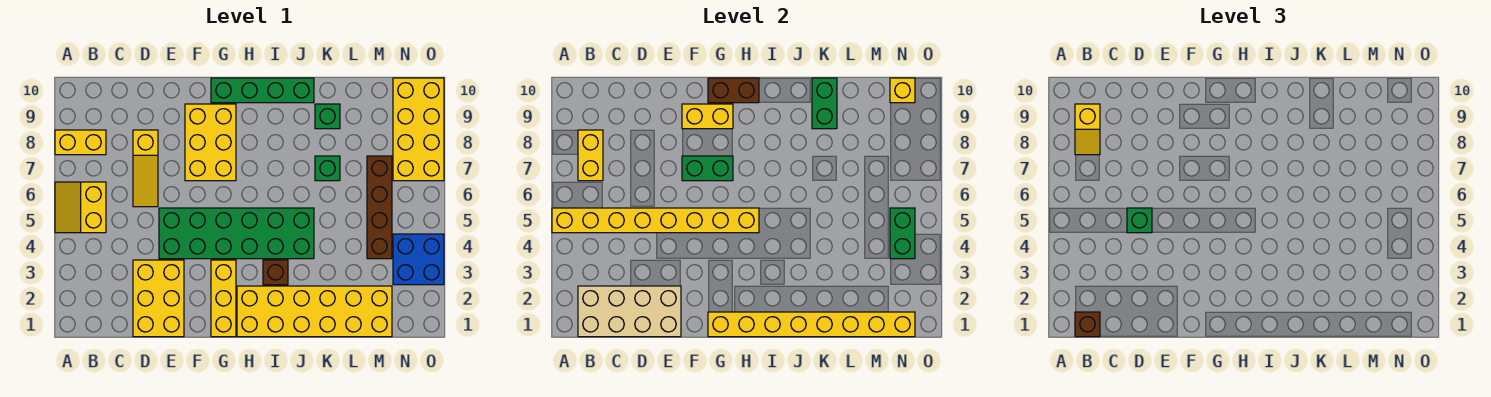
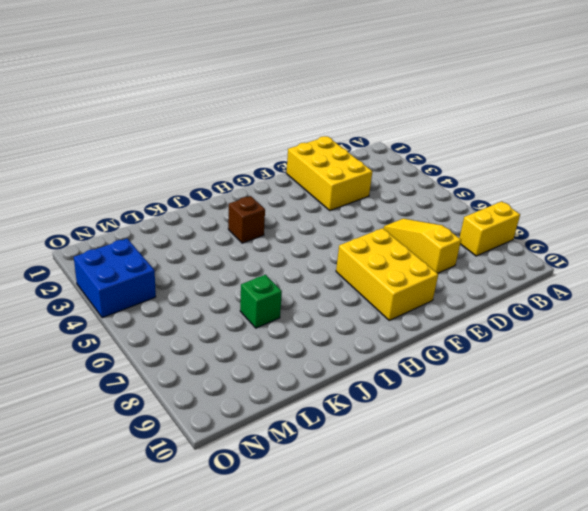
none -> yellow slope A5:B6 level 1 top B
none -> green brick E4:J5 level 1
none -> yellow brick G1:G3 level 1

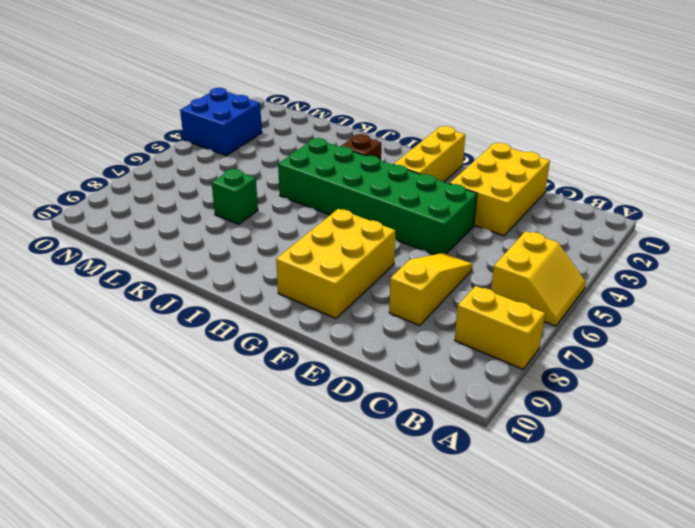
none -> green brick G10:J10 level 1
none -> yellow brick H1:M2 level 1
none -> green brick K9 level 1

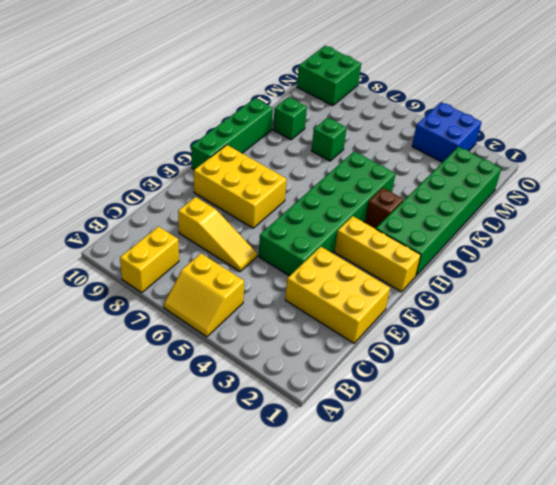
green brick H1:M2 level 1 -> yellow brick H1:M2 level 1
green brick N9:O10 level 1 -> yellow brick N7:O10 level 1
none -> brown brick M4:M7 level 1
none -> yellow brick A5:H5 level 2
none -> tan brick B1:E2 level 2

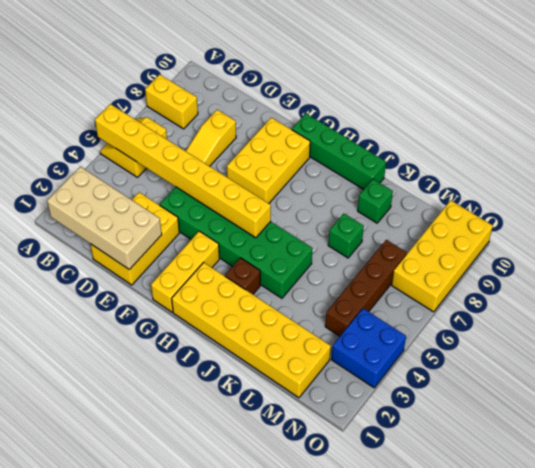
none -> yellow brick B7:B8 level 2
none -> green brick F7:G7 level 2
none -> yellow brick F9:G9 level 2

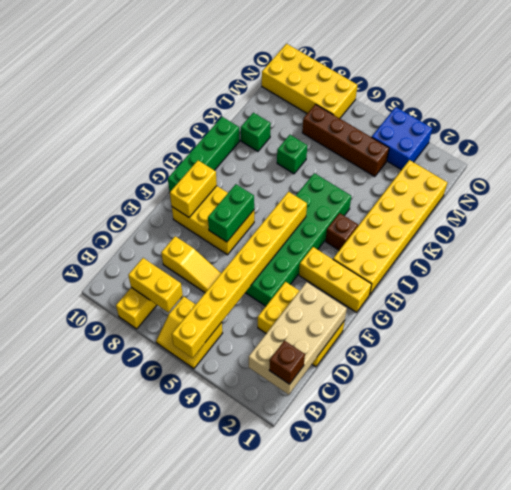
none -> yellow brick G1:N1 level 2
none -> brown brick G10:H10 level 2
none -> green brick K9:K10 level 2

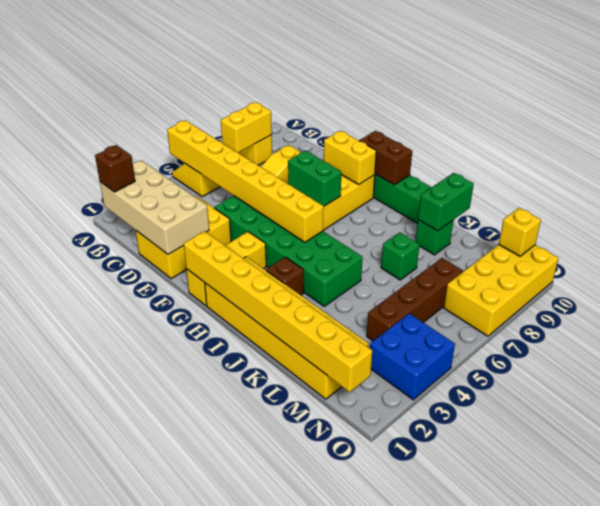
none -> green brick N4:N5 level 2
none -> yellow slope B8:B9 level 3 top 9
none -> green brick D5 level 3

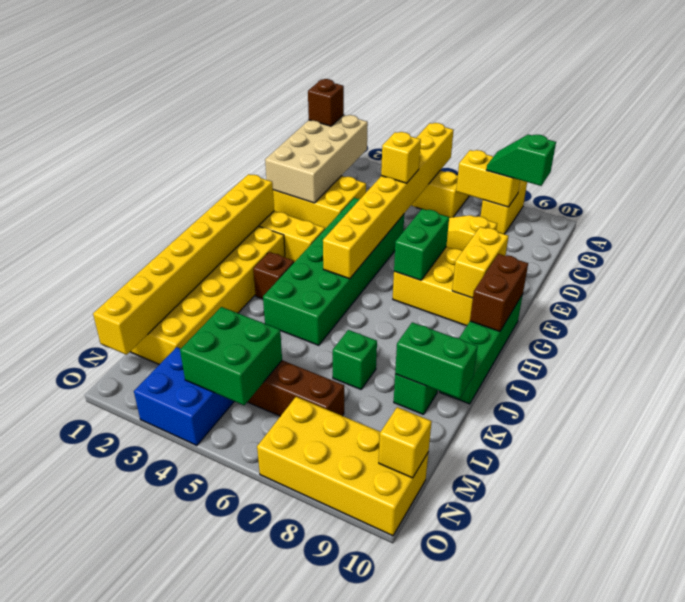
green slope B8:B9 level 3 top 9 -> yellow slope B8:B9 level 3 top 9
yellow brick D5 level 3 -> green brick D5 level 3
green brick M4:N5 level 2 -> green brick N4:N5 level 2

